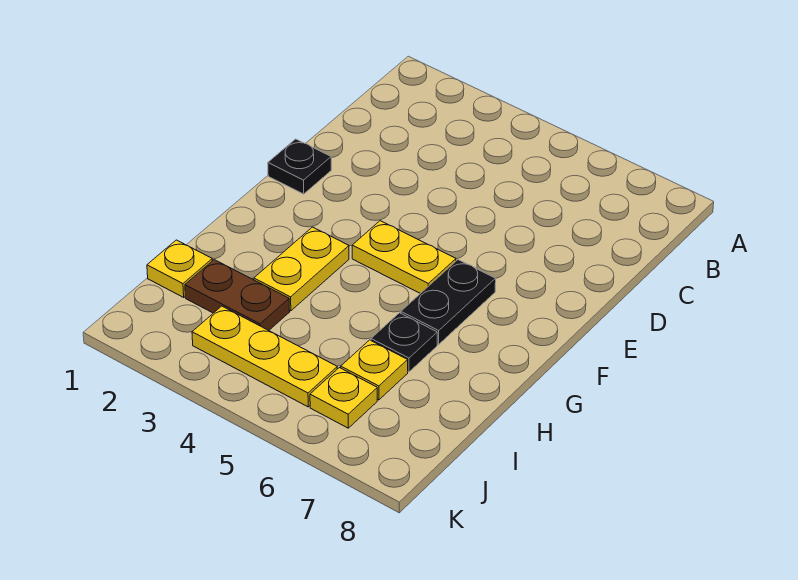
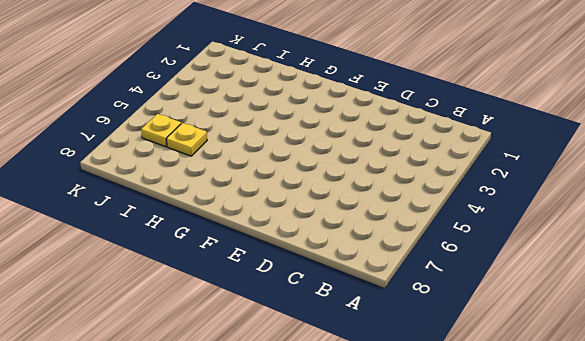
none -> black plate E1 level 1
none -> yellow plate F4:F5 level 1

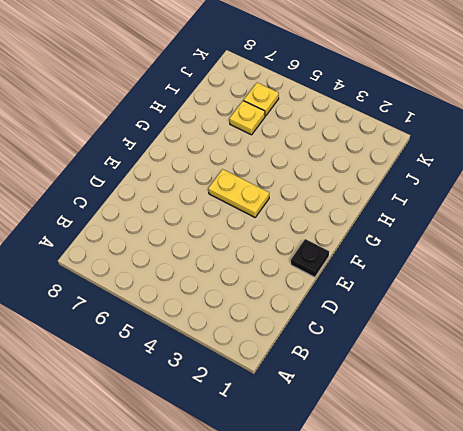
none -> black plate F6:G6 level 1
none -> yellow plate G3:H3 level 1

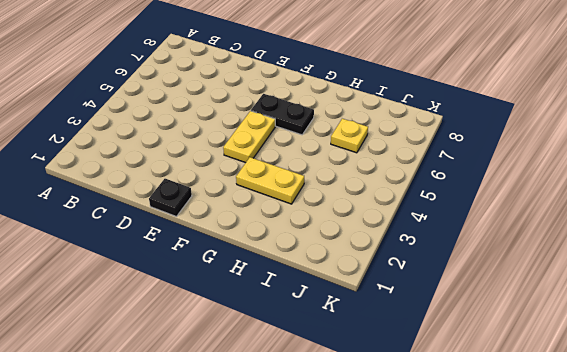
none -> black plate H6 level 1
none -> yellow plate I1 level 1

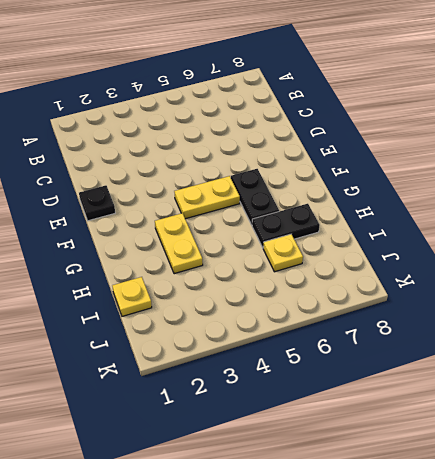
black plate H6:H7 level 1 -> black plate H6 level 1
none -> brown plate I2:I3 level 1
none -> yellow plate J3:J5 level 1

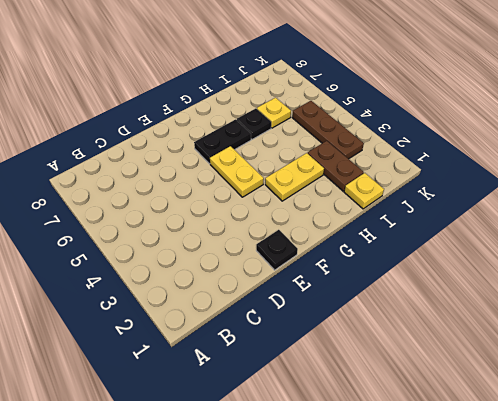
brown plate J3:J5 level 1 -> yellow plate J3:J5 level 1
none -> yellow plate J6 level 1

